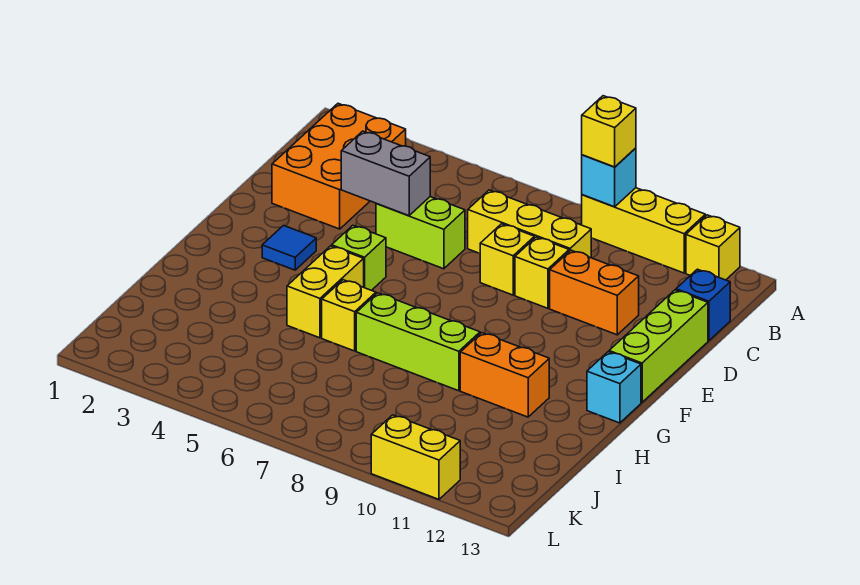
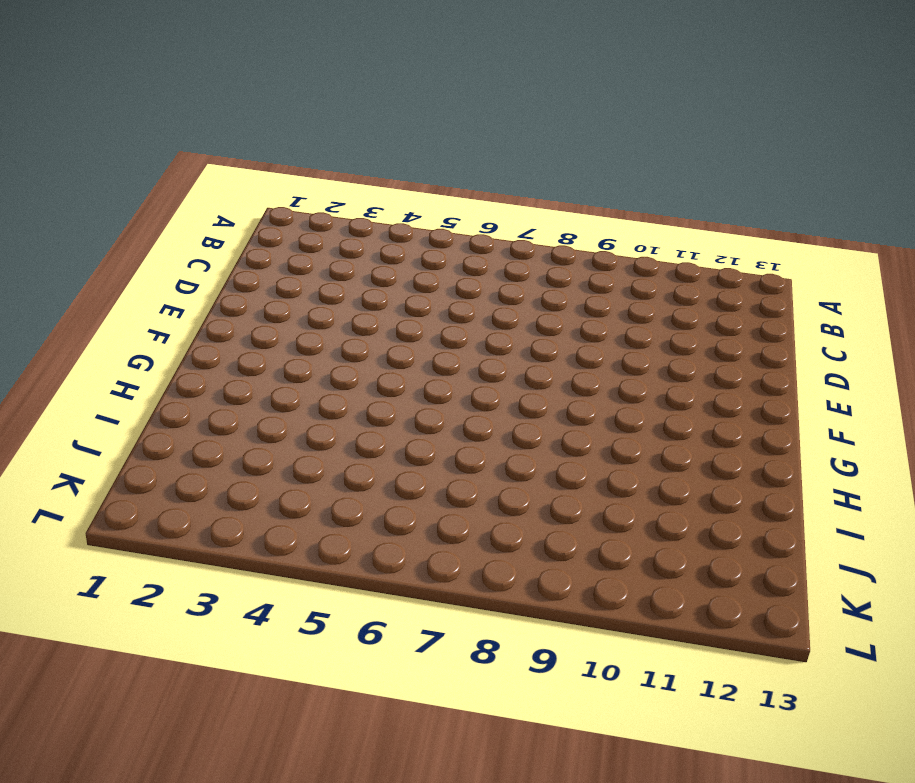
none -> yellow brick A9:A11 level 1
none -> yellow brick A12 level 1
none -> orange brick B2:D3 level 1

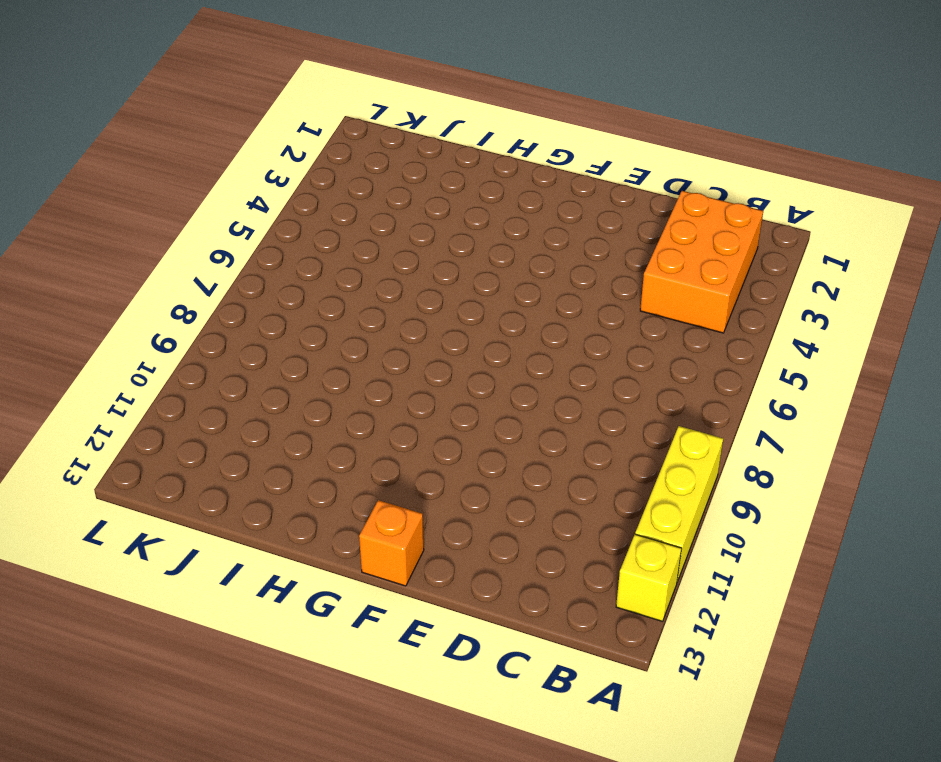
orange brick B2:C4 level 1 -> orange brick B2:D3 level 1
orange brick F13 level 1 -> lime brick D13:F13 level 1
none -> yellow brick C7:C9 level 1
none -> blue brick C13 level 1
none -> lime brick D5:D6 level 1

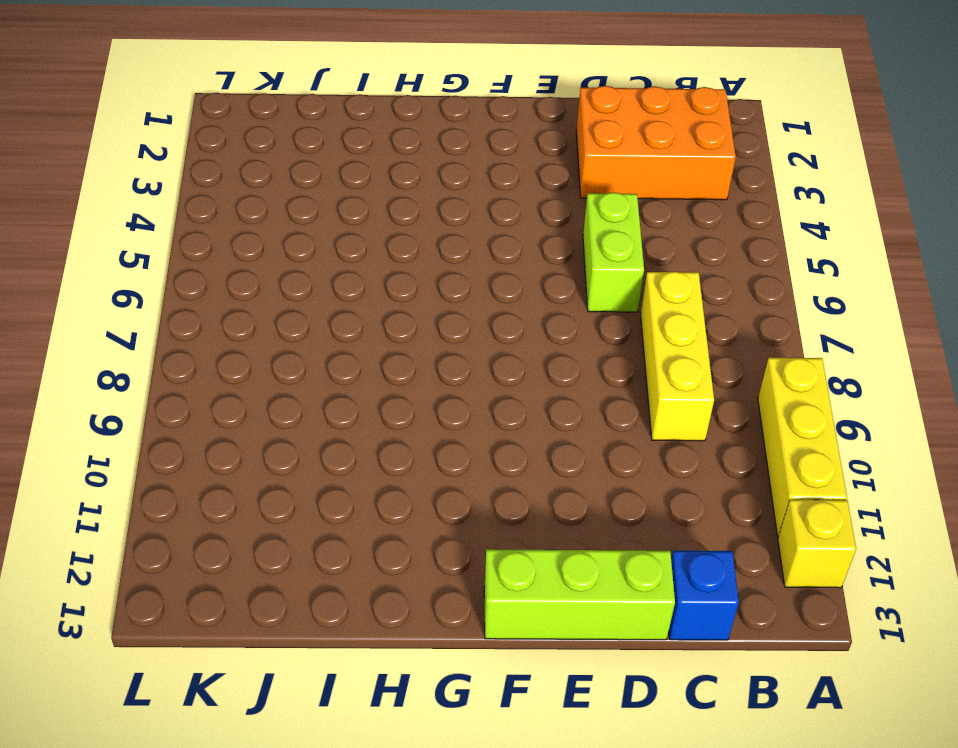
none -> yellow brick D8 level 1
none -> yellow brick D9 level 1
none -> orange brick D10:D11 level 1

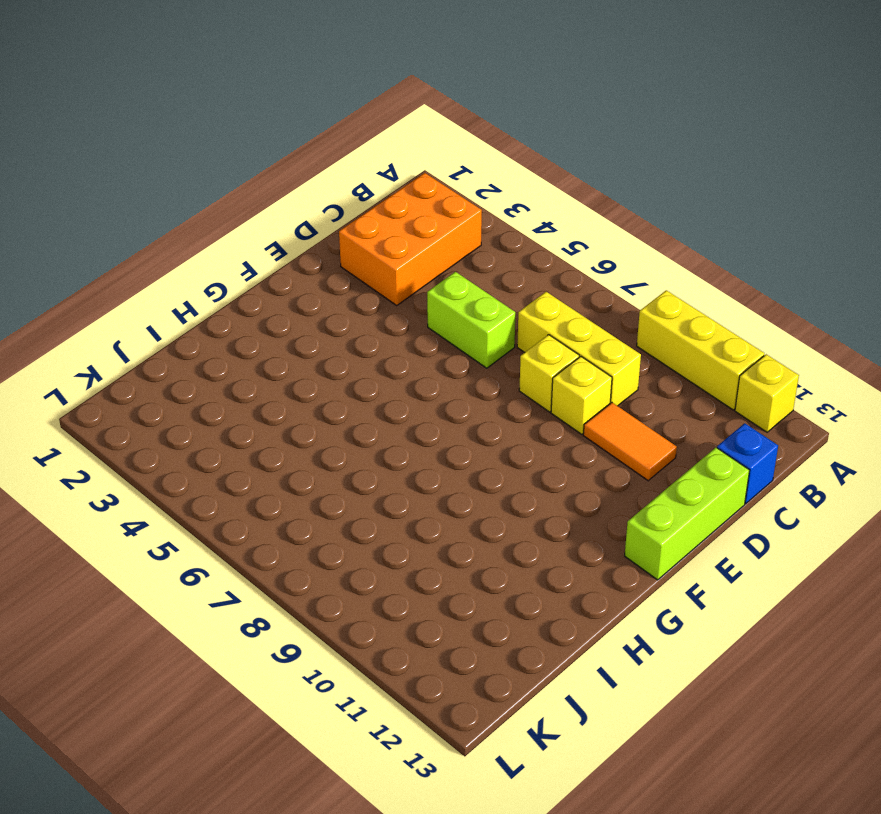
orange tile D10:D11 level 1 -> orange brick D10:D11 level 1
none -> blue tile F3 level 1
none -> lime brick F5 level 1
none -> yellow brick G5:H5 level 1

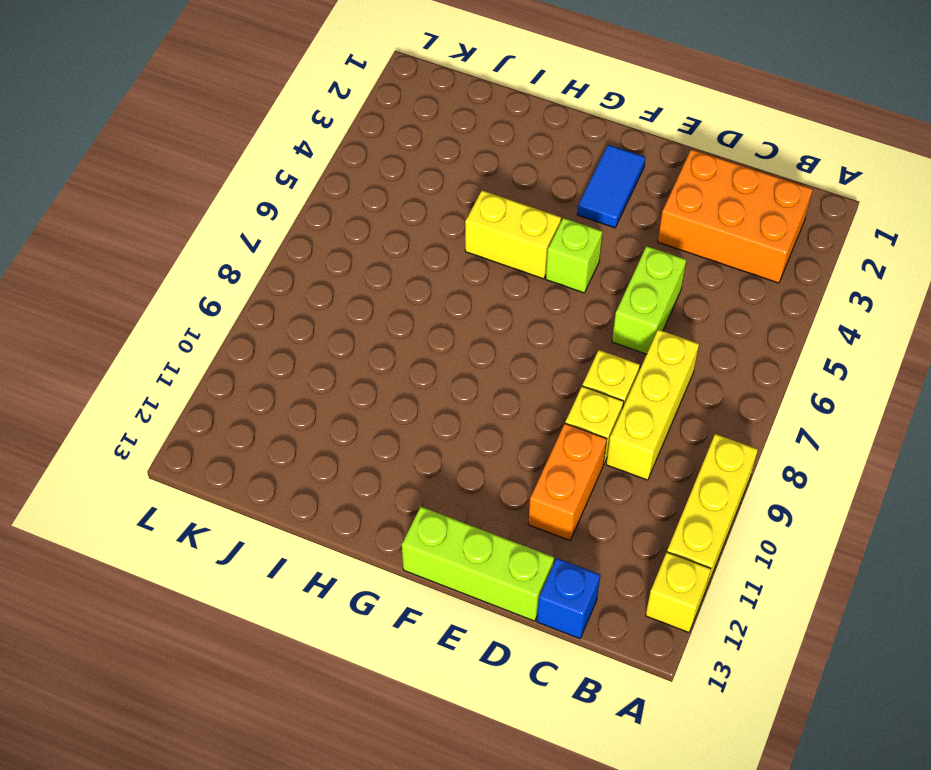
blue tile F2:F3 level 1 -> blue tile F3 level 1
none -> cyan brick G13 level 1
none -> yellow brick H6 level 1
none -> lime brick H7:H9 level 1

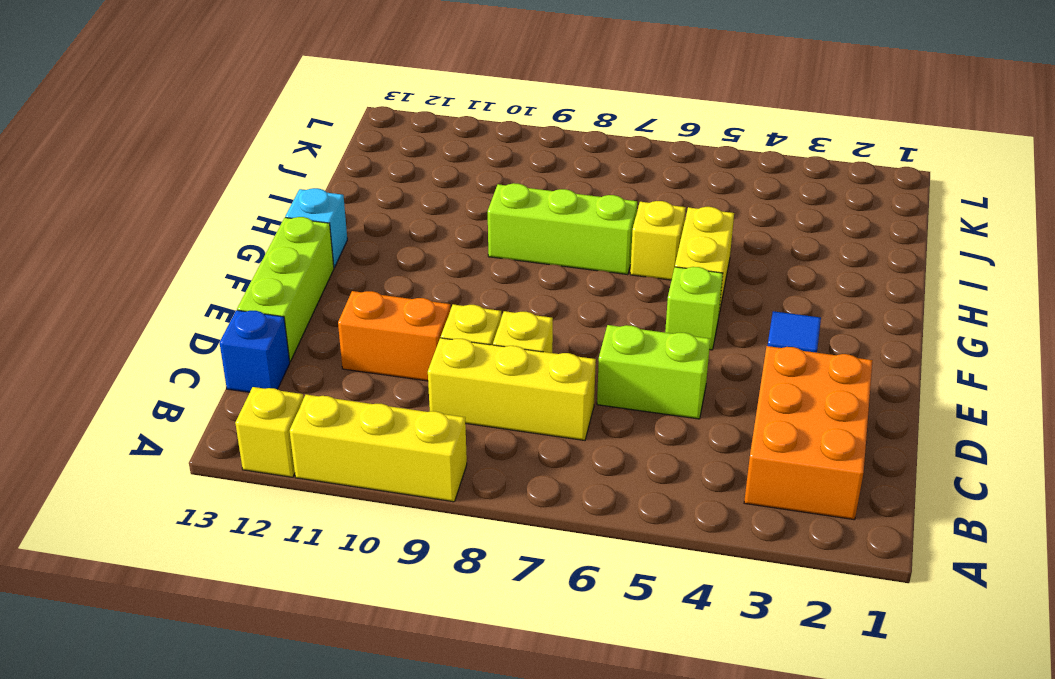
none -> orange brick H10:H11 level 1
none -> yellow brick L10:L11 level 1
none -> cyan brick A9 level 2

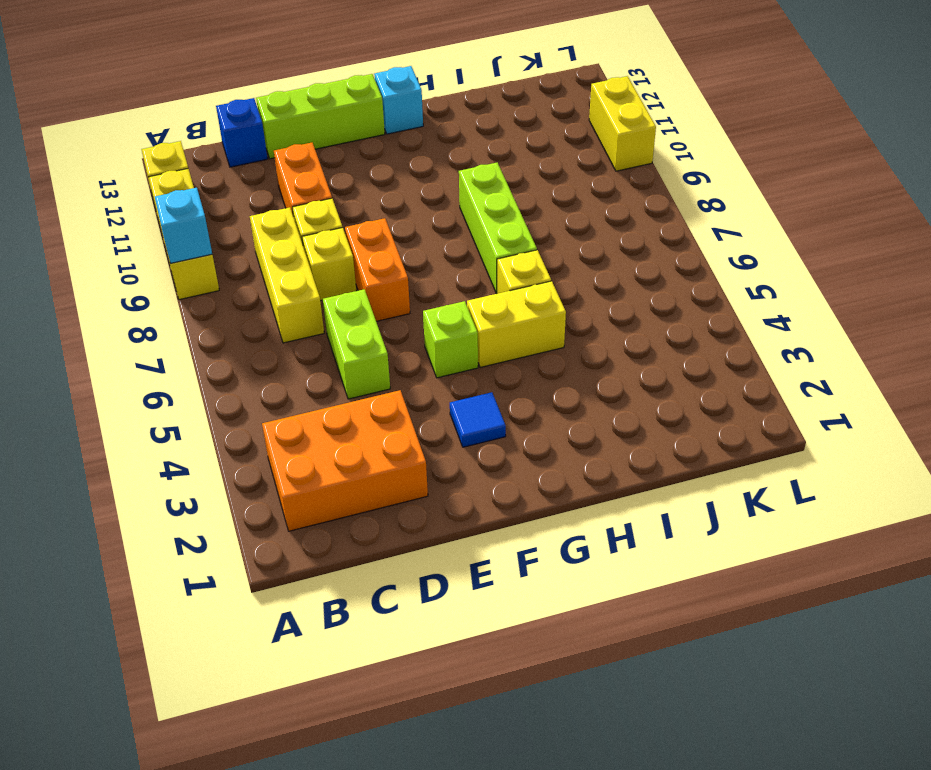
orange brick E7:E8 level 1 -> orange brick H10:H11 level 1
none -> grey brick D4:D5 level 2
none -> yellow brick A9 level 3

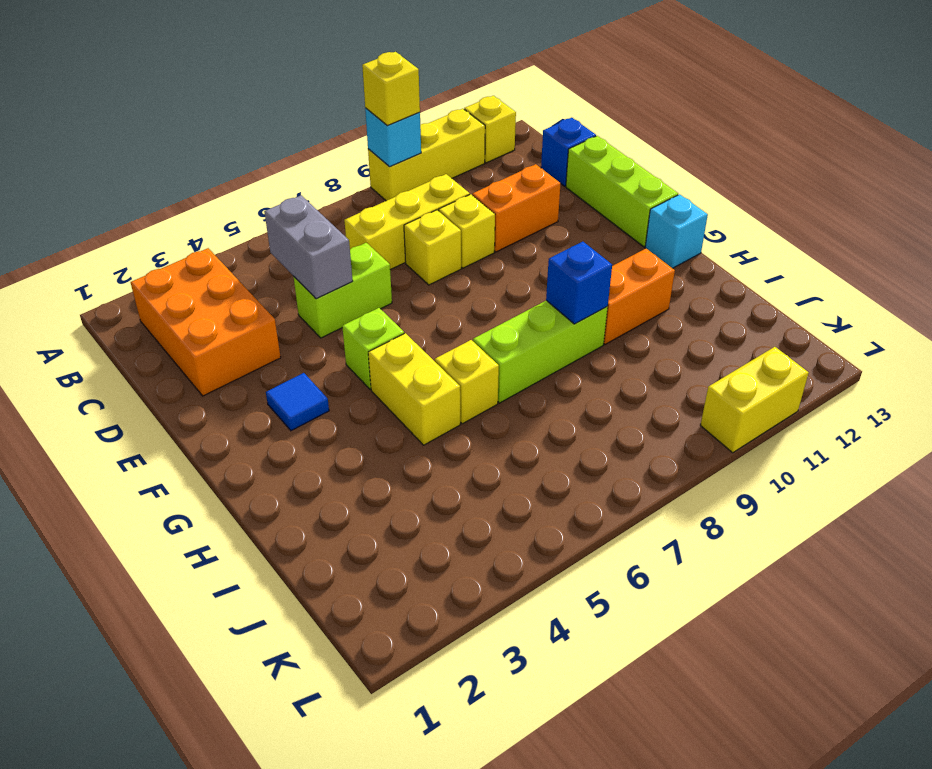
grey brick C5:D5 level 2 -> grey brick D4:D5 level 2
blue brick H9 level 2 -> none

